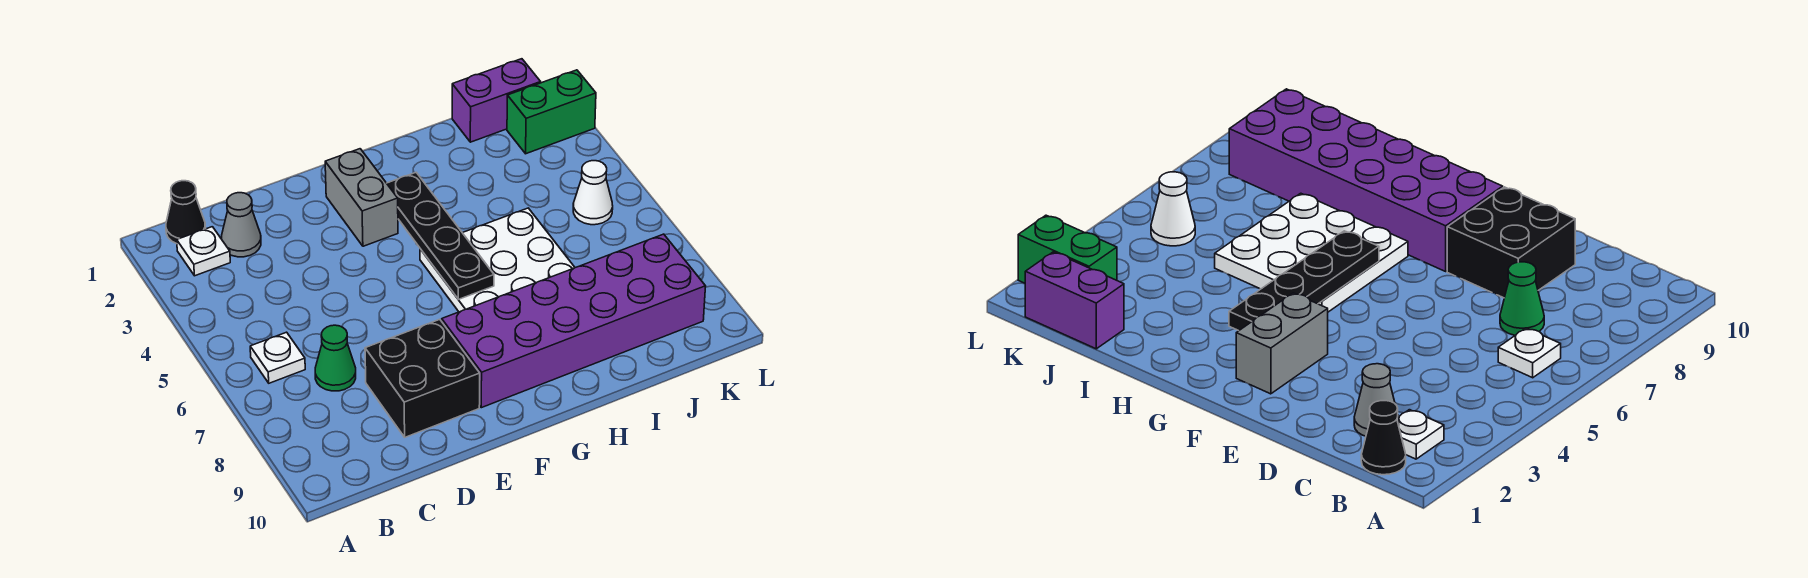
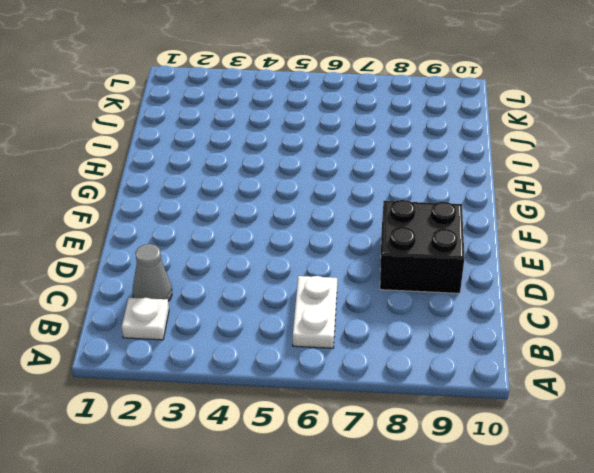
white plate B6:C6 level 1 -> white plate B6 level 1
none -> black cone B1 level 1
none -> green cone C7 level 1
none -> grey brick F2:F3 level 1

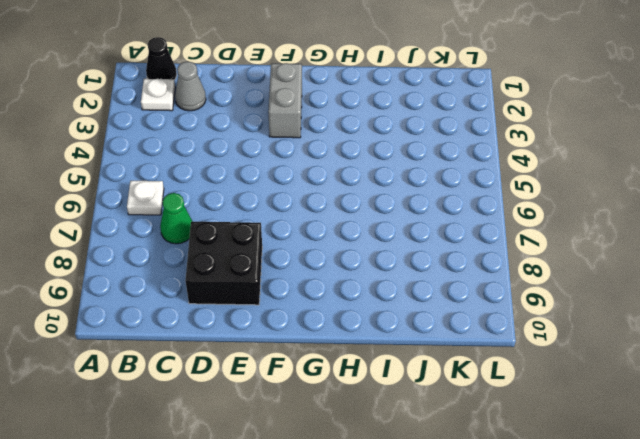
none -> purple brick F8:K9 level 1
none -> white plate G5:I7 level 1
none -> purple brick J1:K1 level 1

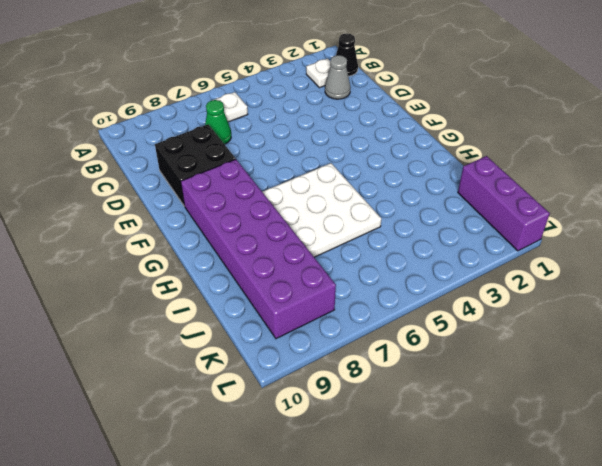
purple brick J1:L1 level 1 -> purple brick J1:K1 level 1
none -> grey brick F2:F3 level 1
none -> green brick K2:L2 level 1
none -> white cone K5 level 1

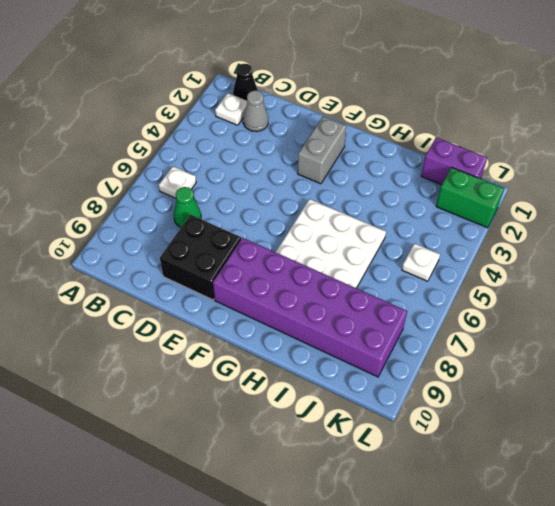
white plate K5 level 1 -> white cone K5 level 1
none -> black plate G3:G6 level 2

